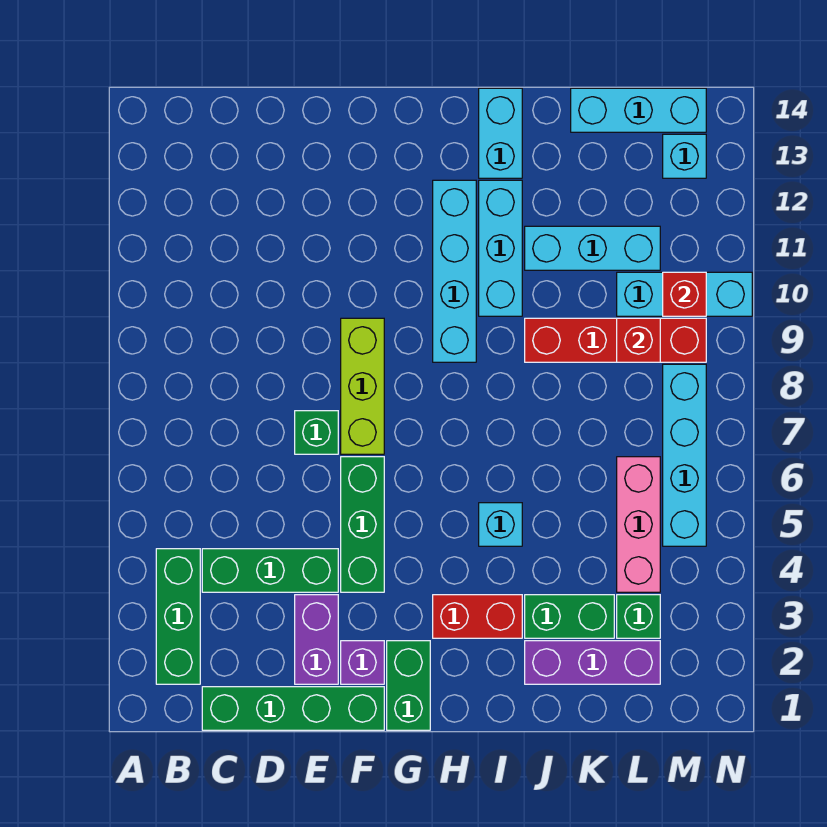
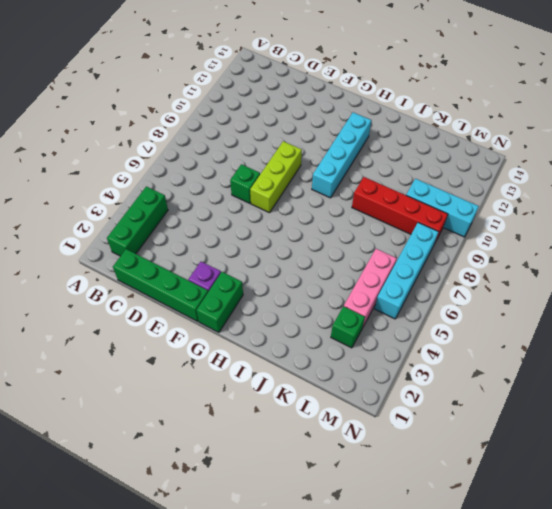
none -> green brick C4:E4 level 1
none -> purple brick E2:E3 level 1
none -> green brick F4:F6 level 1

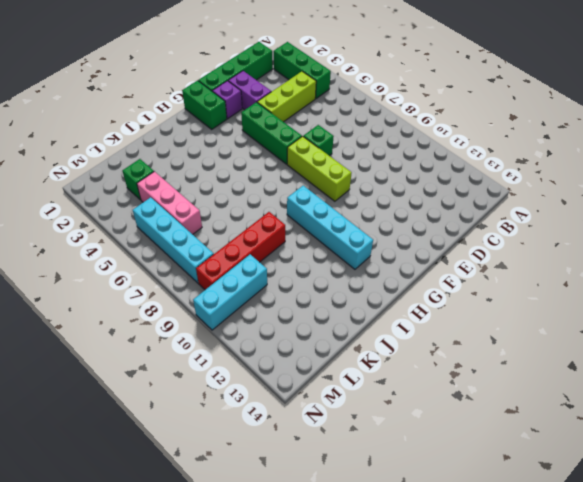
lime brick C4:E4 level 1 -> green brick C4:E4 level 1
none -> red brick H3:I3 level 1
none -> cyan brick I5 level 1
none -> cyan brick I10:I12 level 1

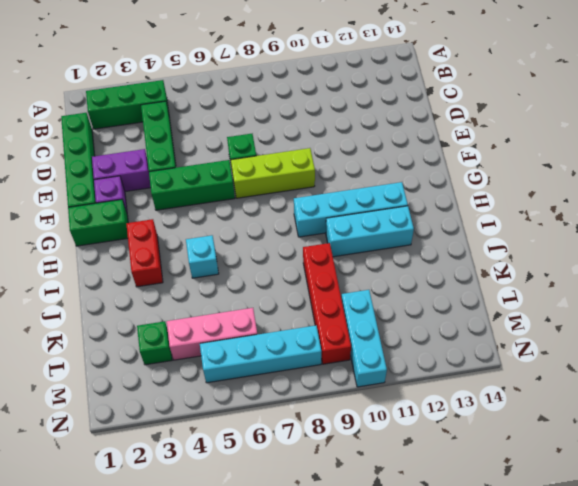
none -> cyan brick I13:I14 level 1
none -> purple brick J2:L2 level 1
none -> green brick J3:K3 level 1

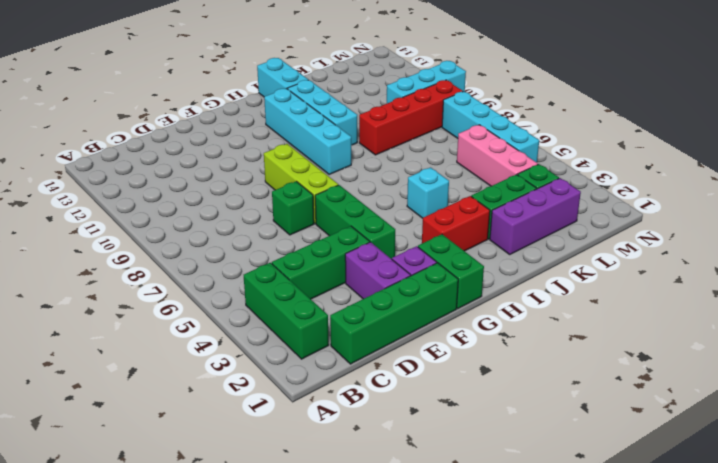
none -> cyan brick J11:L11 level 1
none -> cyan brick K14:M14 level 1
none -> cyan brick M13 level 1

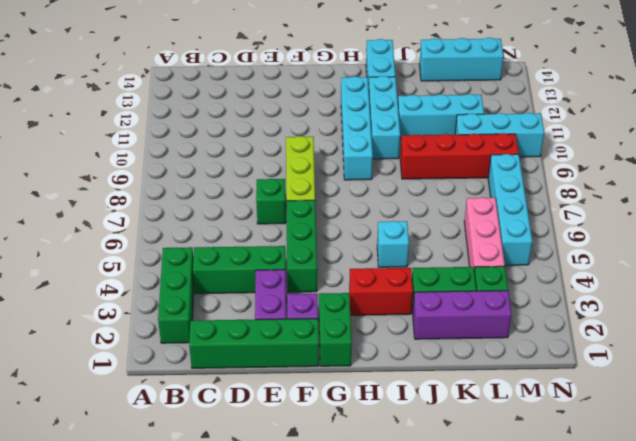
none -> cyan brick M13 level 1
none -> red brick L9 level 2
none -> red brick M10 level 2

